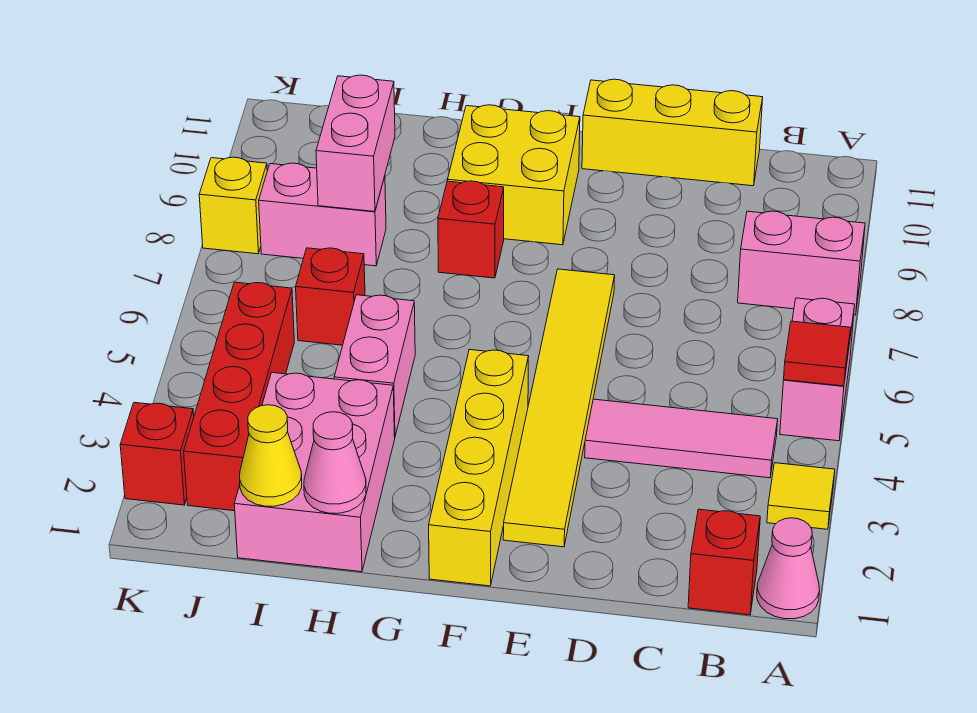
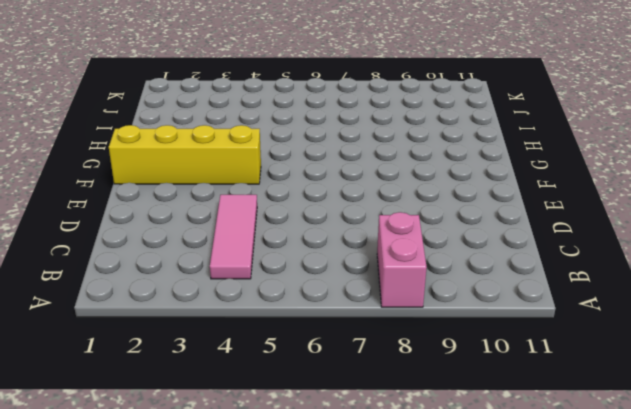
none -> pink cone A1 level 1
none -> yellow tile A3 level 1
none -> pink brick A5:A6 level 1

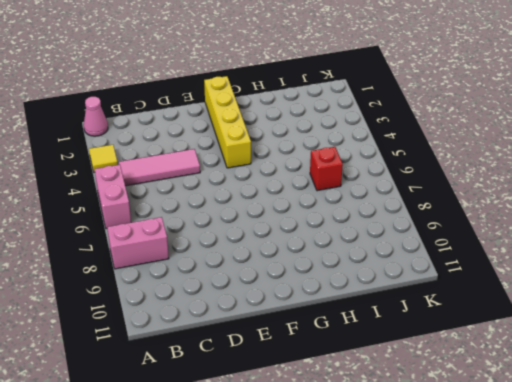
none -> red brick B1 level 1
none -> yellow brick C11:E11 level 1
none -> yellow tile E2:E7 level 1

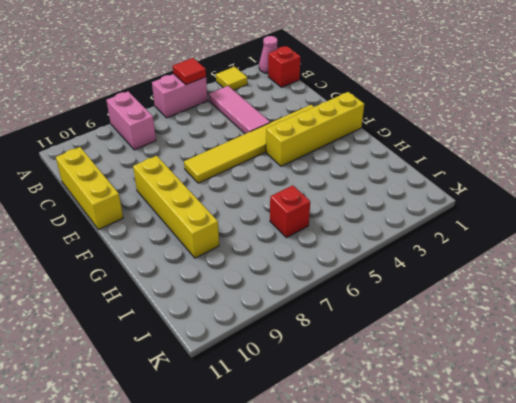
yellow brick E9:H9 level 1 -> yellow brick F9:G10 level 1
none -> red brick G8 level 1
none -> pink brick H1:I3 level 1
none -> pink brick H4:H5 level 1

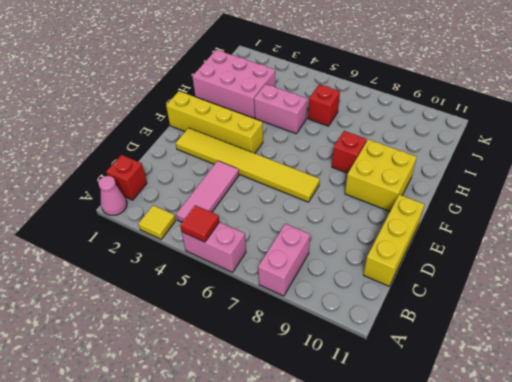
none -> pink brick I8:J8 level 1
none -> red brick J2:J5 level 1
none -> red brick K2 level 1

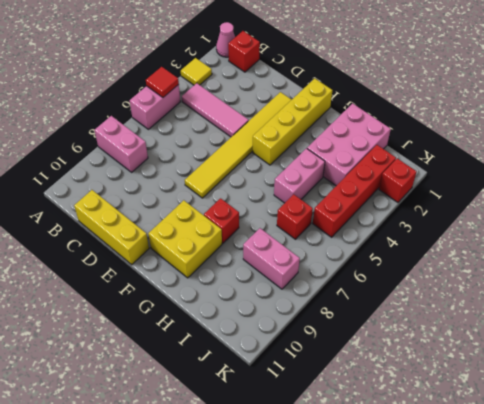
none -> yellow brick K8 level 1
none -> pink cone H1 level 2
none -> yellow cone I1 level 2

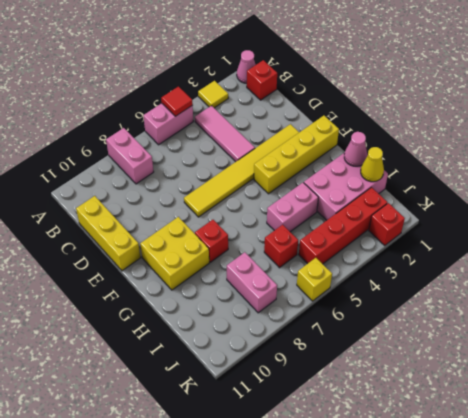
yellow brick K6 level 1 -> yellow brick K8 level 1
none -> pink brick I8:I9 level 2

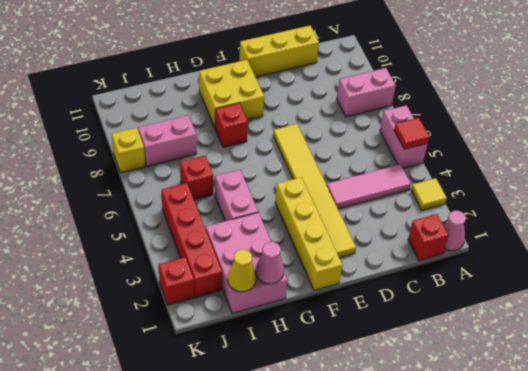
none -> pink brick I8:I9 level 2

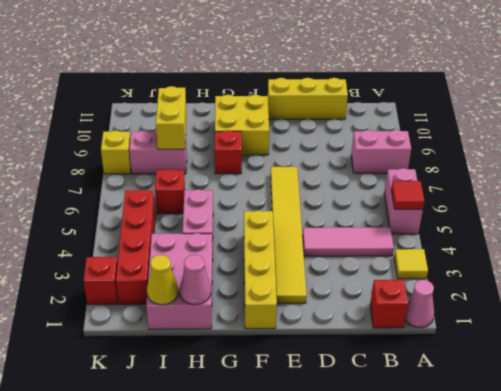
yellow brick I8:I9 level 2 -> pink brick I8:I9 level 2

